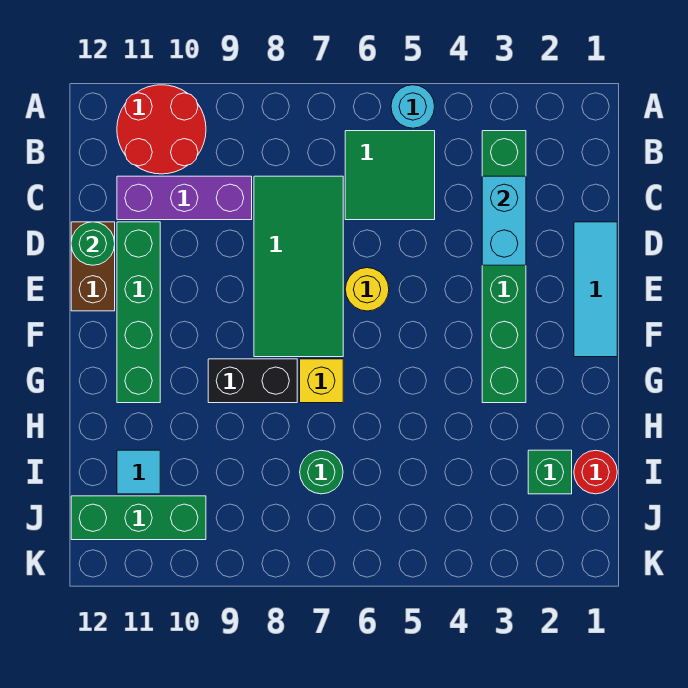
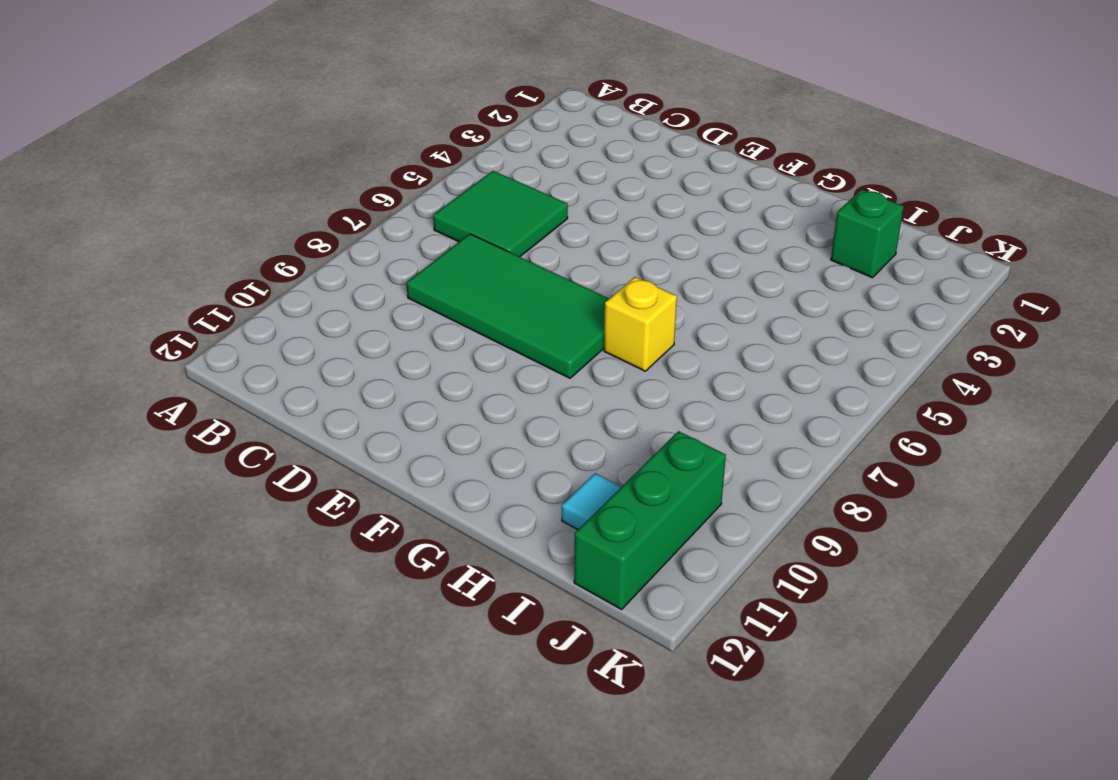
none -> cyan round brick A5 level 1
none -> red round brick A10:B11 level 1
none -> green brick B3:G3 level 1

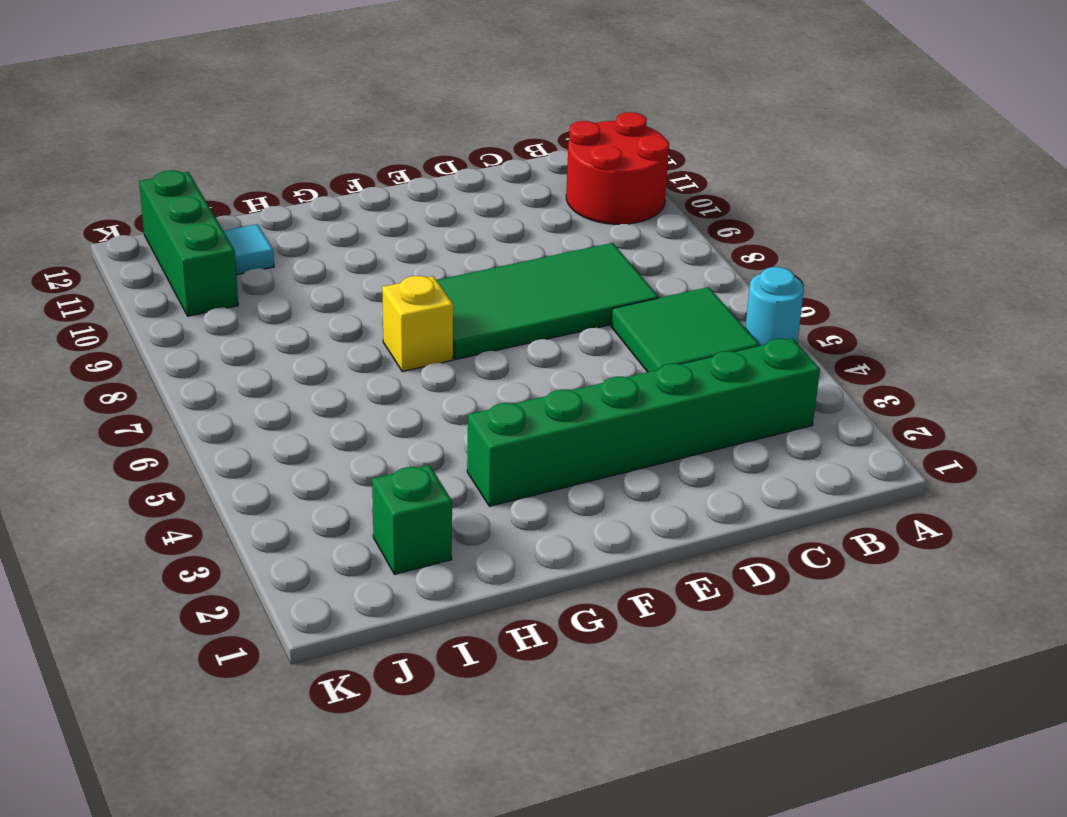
none -> purple brick C9:C11 level 1
none -> cyan tile D1:F1 level 1
none -> green brick D11:G11 level 1

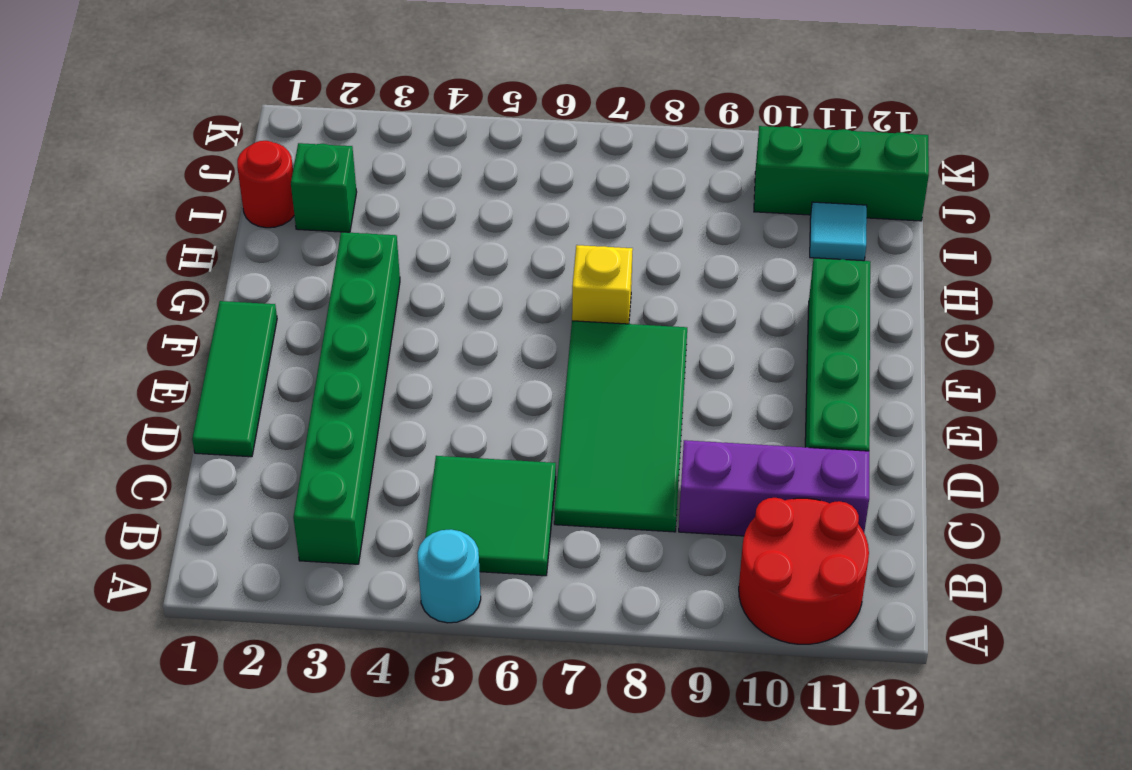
green tile D1:F1 level 1 -> cyan tile D1:F1 level 1
none -> brown brick D12:E12 level 1
none -> yellow round brick E6 level 1
none -> black brick G8:G9 level 1

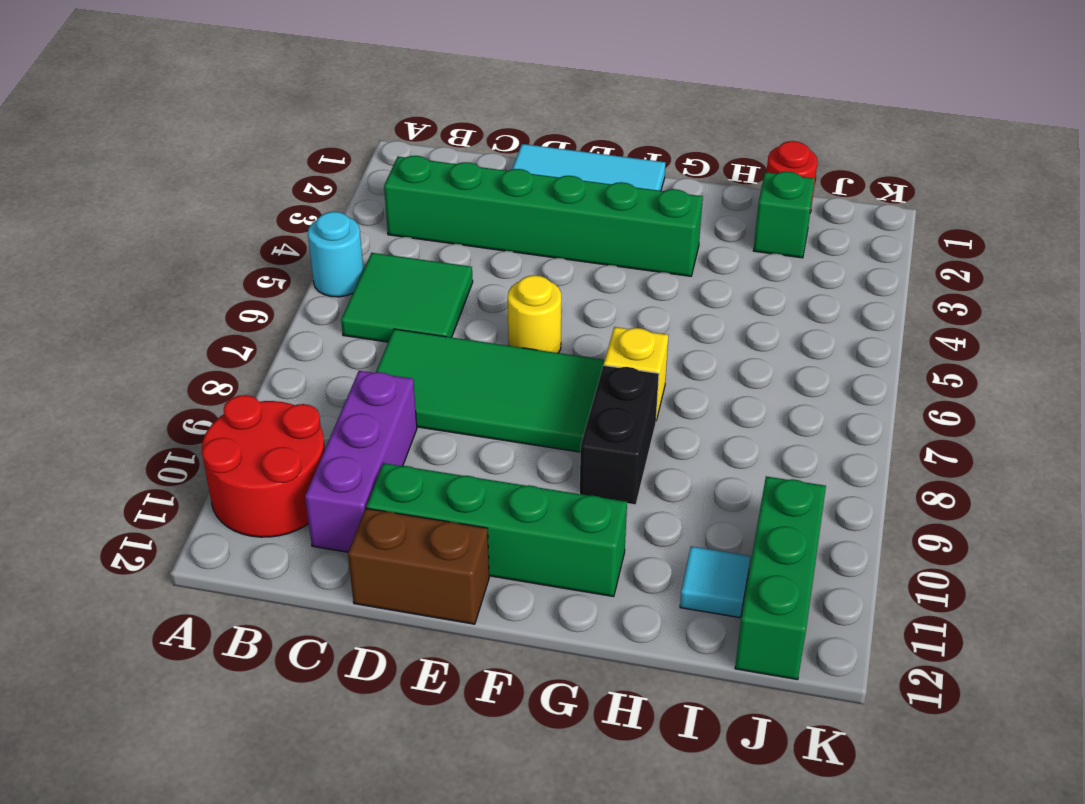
none -> green round brick I7 level 1
none -> cyan brick C3:D3 level 2
none -> green round brick D12 level 2

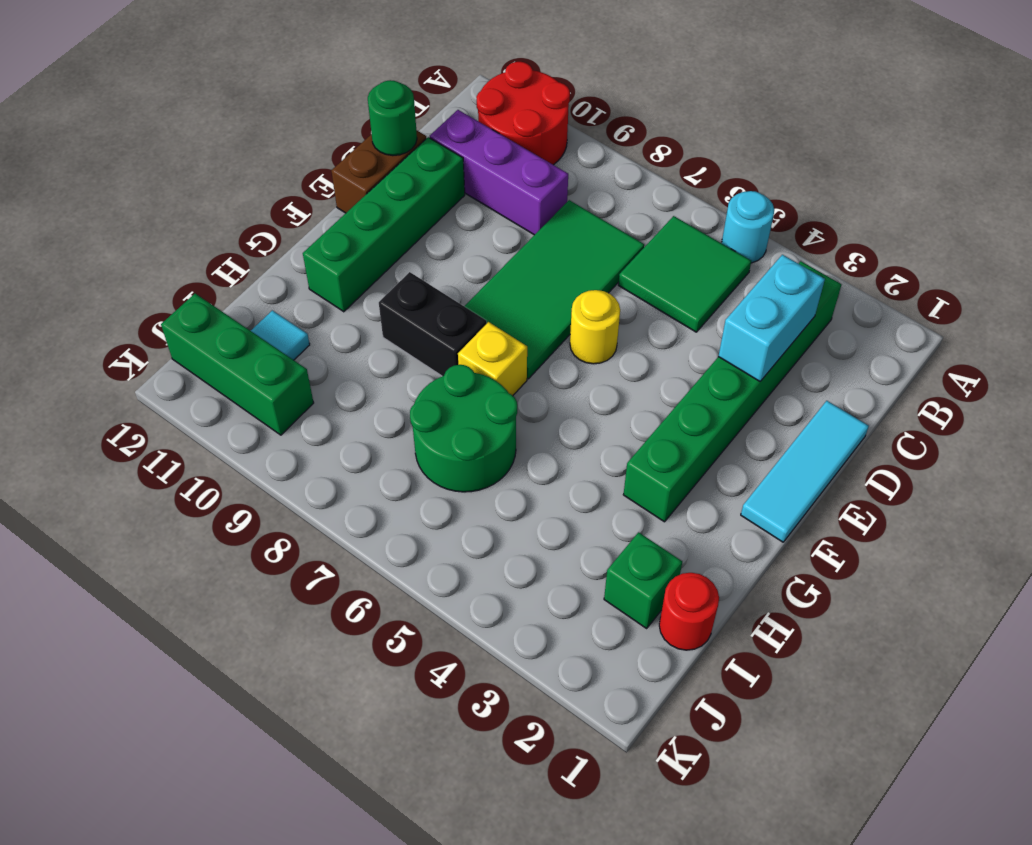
green round brick H6:I7 level 1 -> green round brick I7 level 1

